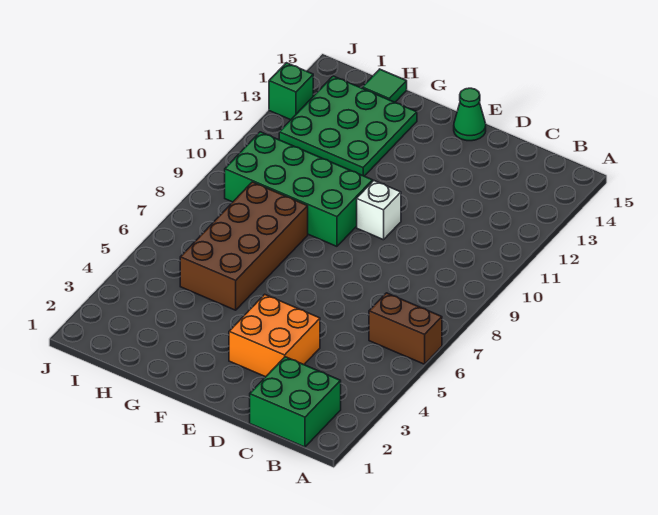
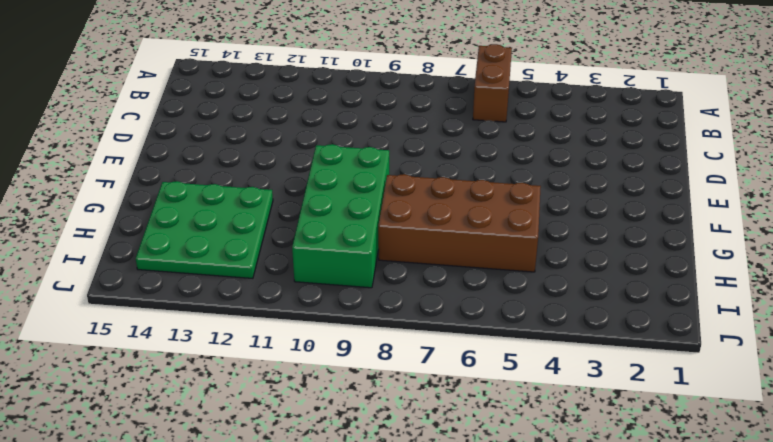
none -> green brick B1:C2 level 1
none -> orange brick D3:E4 level 1

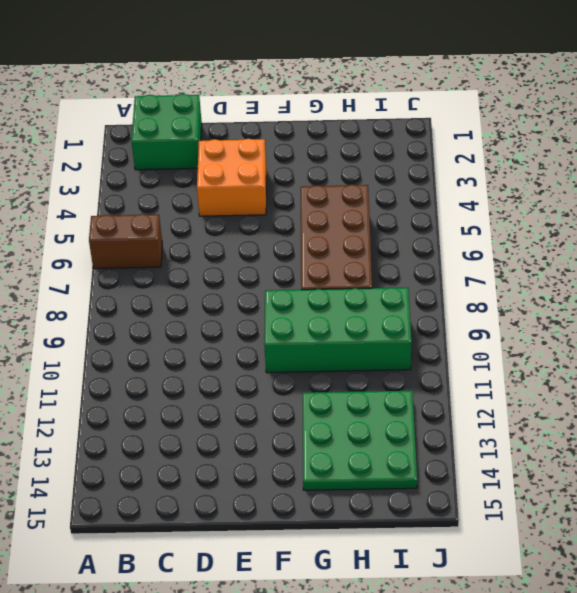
none -> white brick E10 level 1
none -> green cone E15 level 1

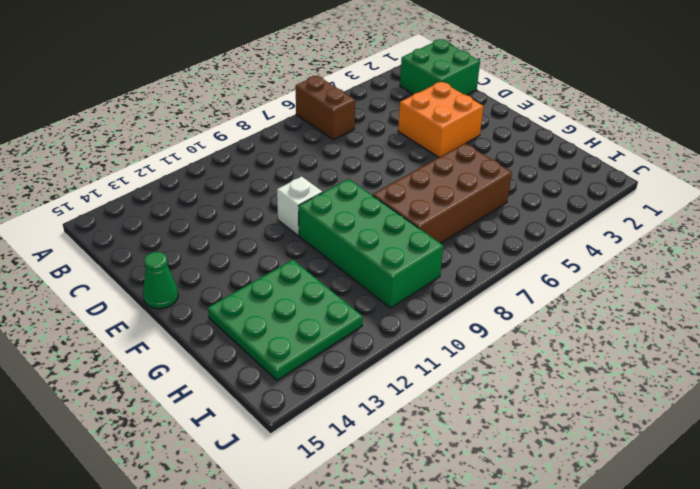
none -> green tile H15 level 1
none -> green brick J13 level 1

